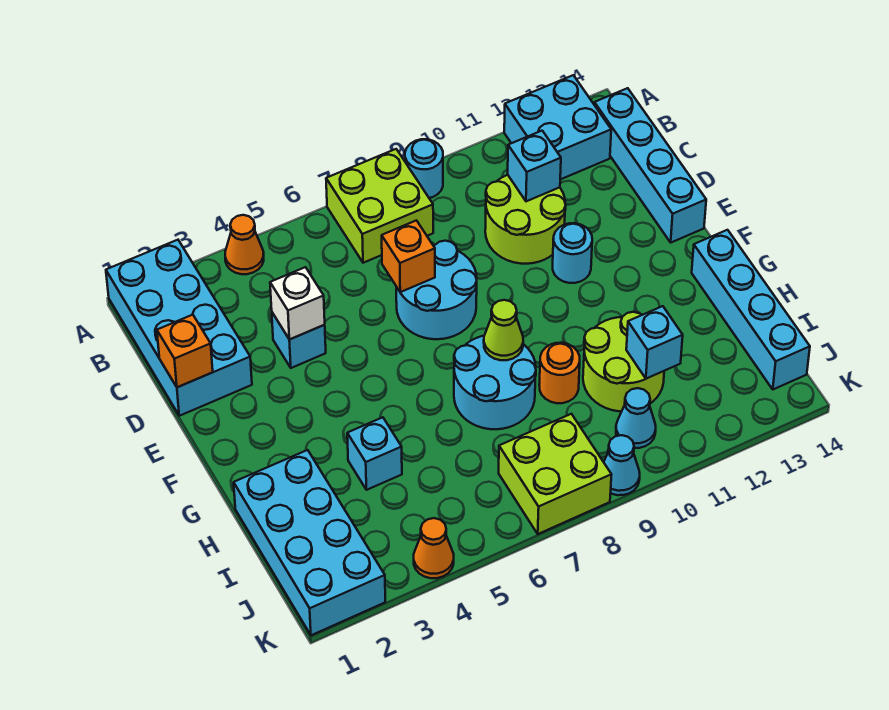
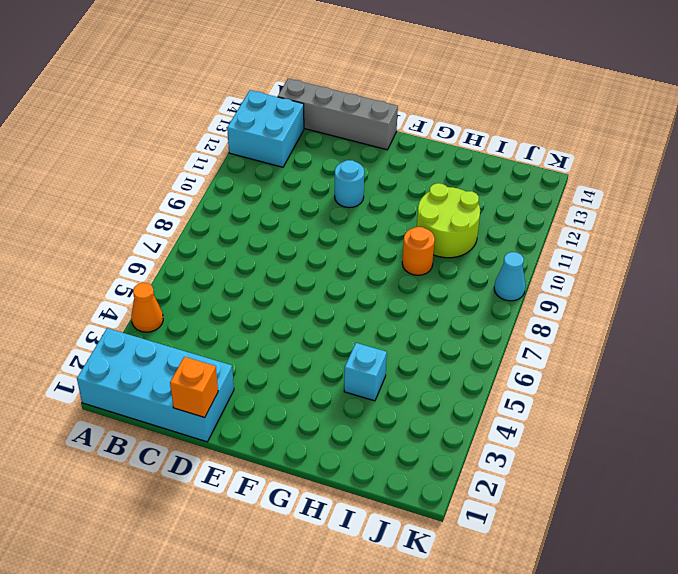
grey brick B14:E14 level 1 -> cyan brick B14:E14 level 1
none -> lime brick A7:B8 level 1
none -> cyan round brick A9 level 1
none -> lime round brick C10:D11 level 1

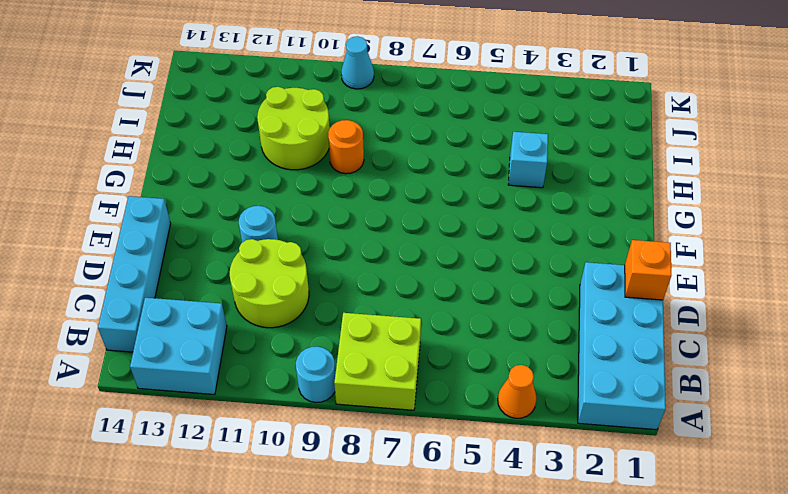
none -> cyan brick D4 level 1
none -> cyan round brick D7:E8 level 1
none -> cyan round brick G7:H8 level 1

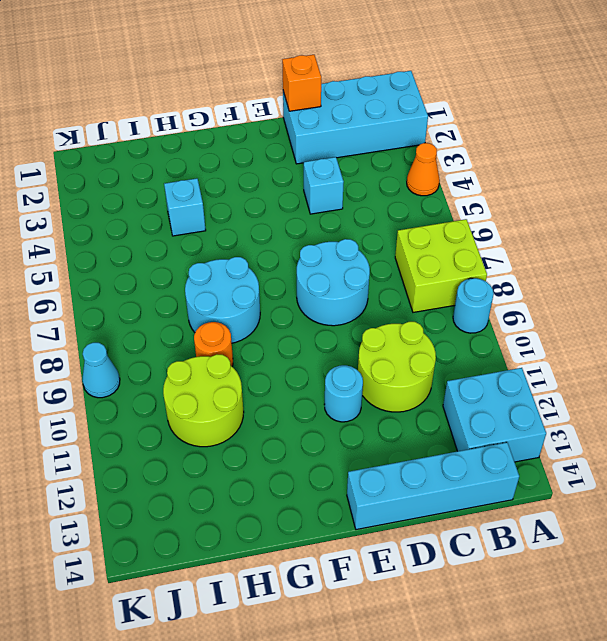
none -> cyan brick G14:J14 level 1
none -> cyan brick H1:K2 level 1
none -> lime brick J7:K8 level 1

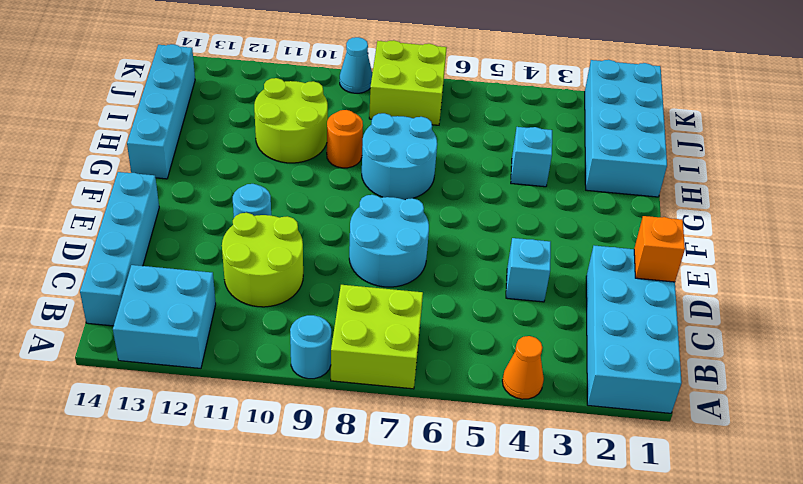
none -> cyan cone J10 level 1
none -> orange cone K4 level 1
none -> cyan brick C11 level 2

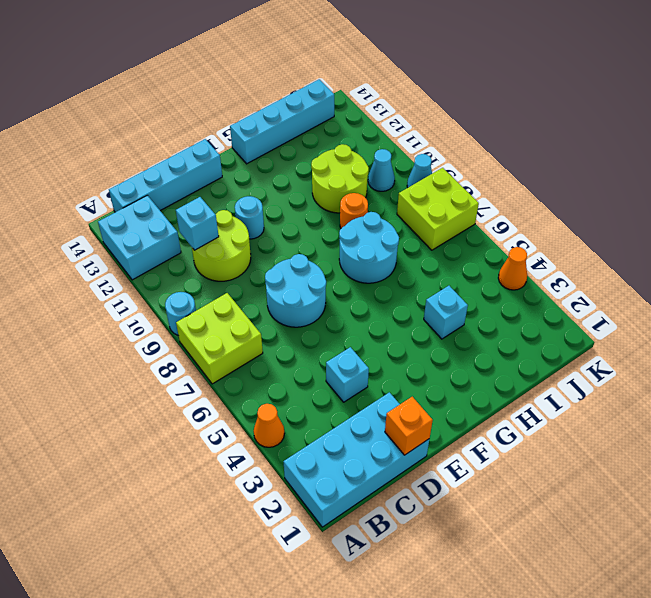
none -> cyan brick H1:K2 level 1
none -> white brick D4 level 2
none -> orange brick D7 level 2

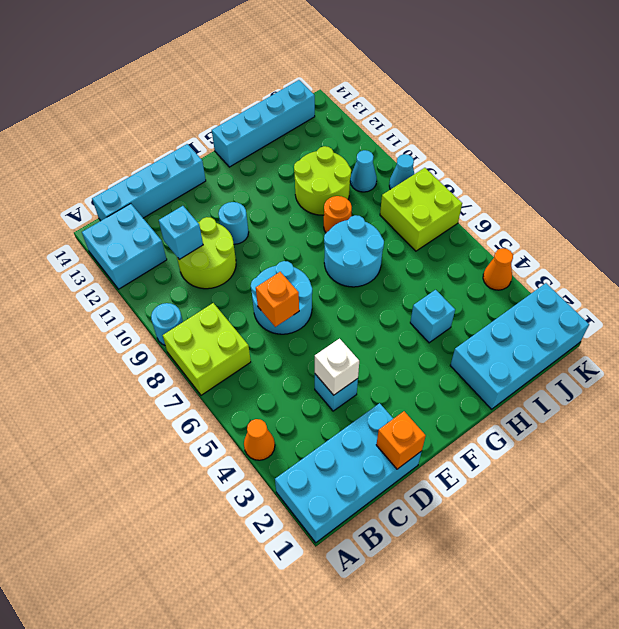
none -> lime cone G8 level 2
none -> cyan brick I11 level 2

